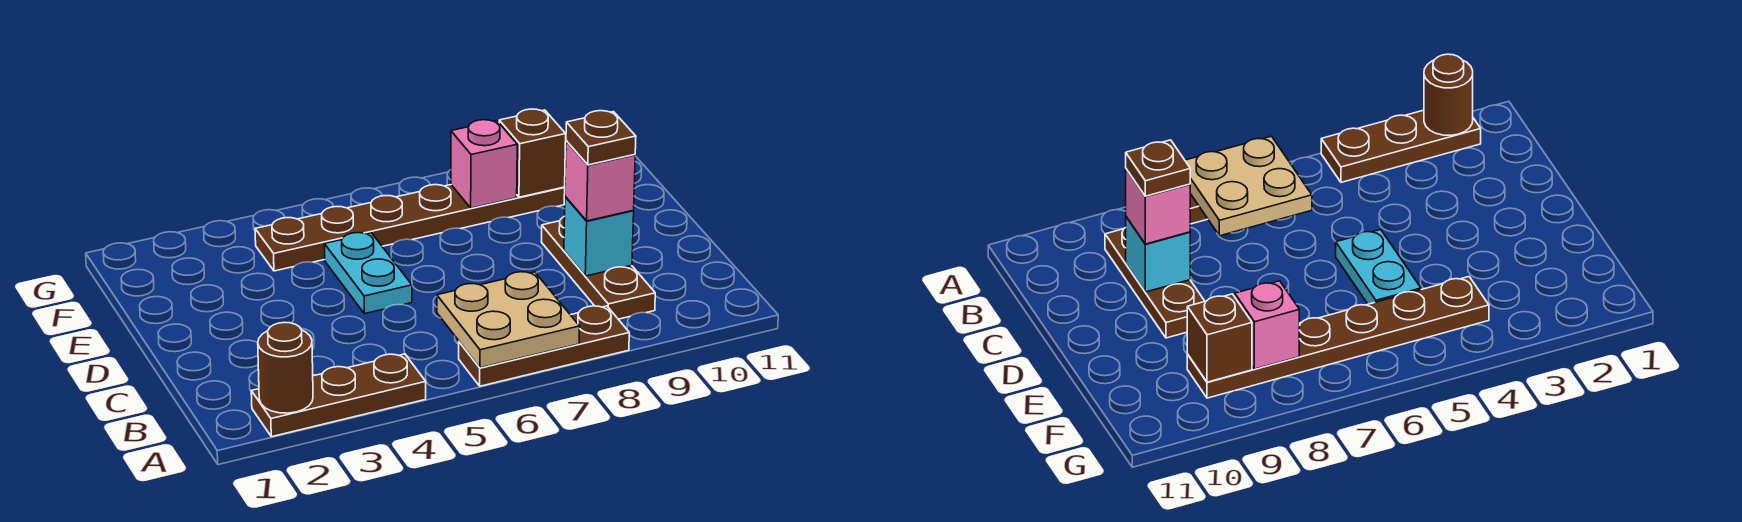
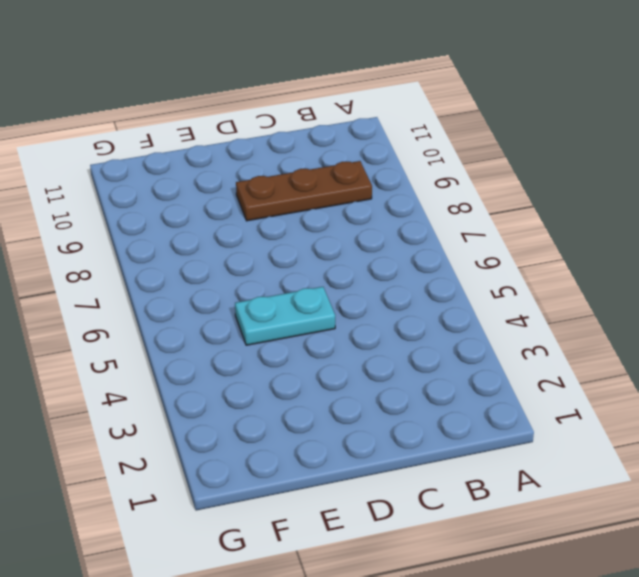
none -> brown plate A2:A4 level 1
none -> brown plate A6:A8 level 1
none -> brown plate F4:F9 level 1

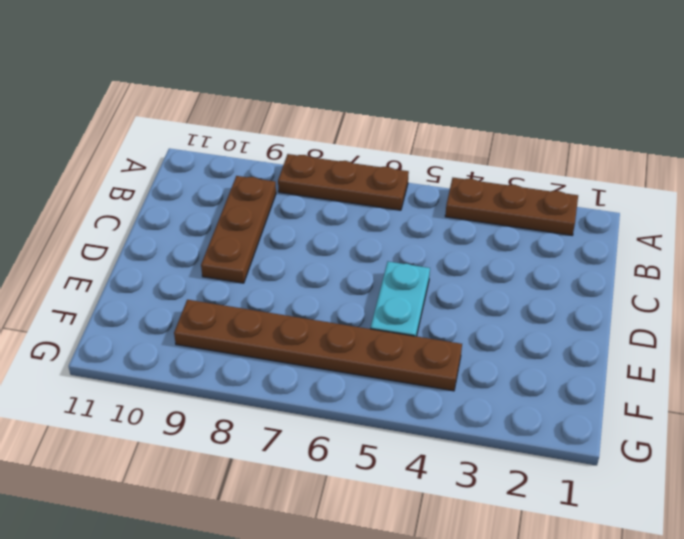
none -> brown round brick A2 level 2
none -> tan plate A6:B7 level 2
none -> cyan brick C9 level 2

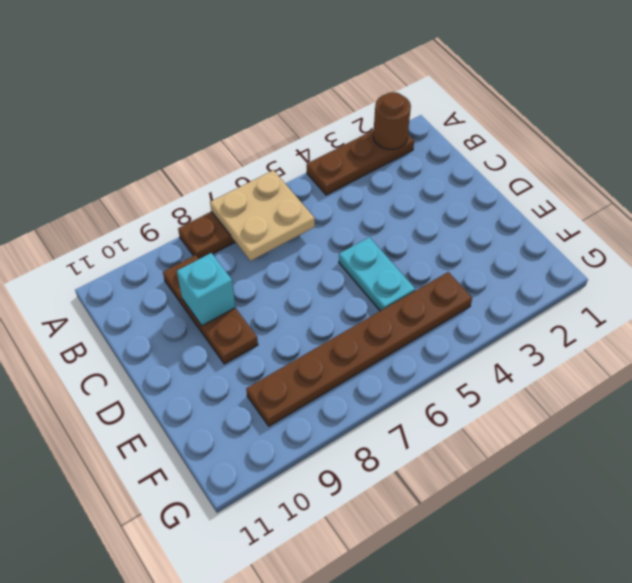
none -> pink brick F8 level 2
none -> brown brick F9 level 2
none -> pink brick C9 level 3

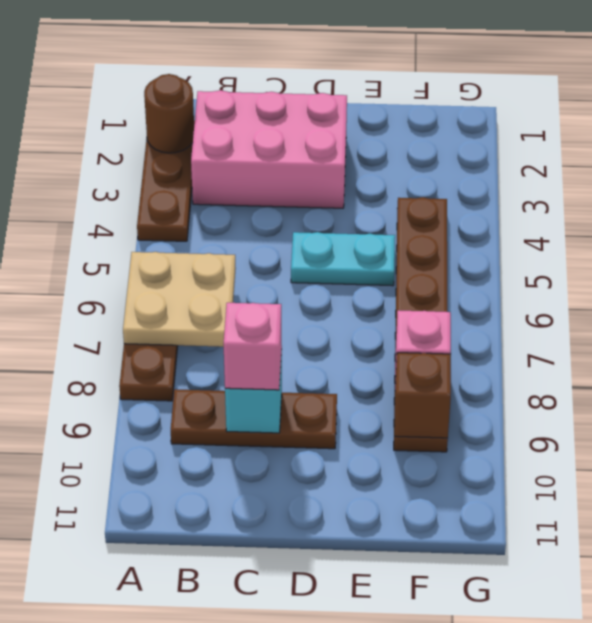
pink brick B2:D3 level 1 -> none
none -> brown plate C9 level 4

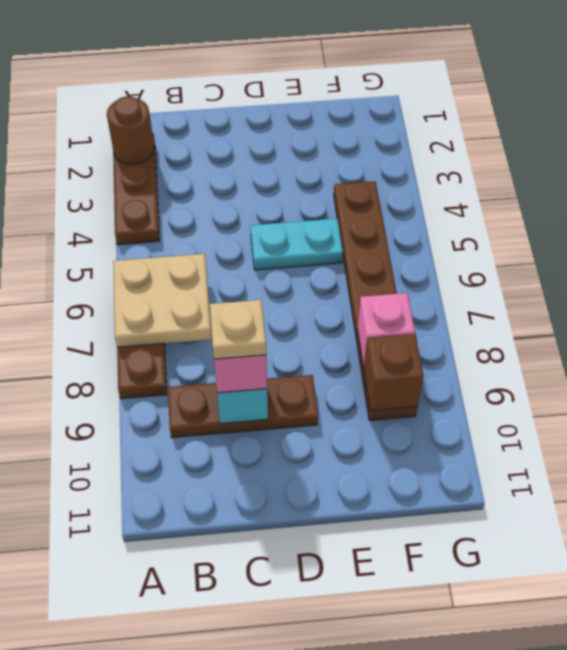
tan plate C9 level 4 -> brown plate C9 level 4

